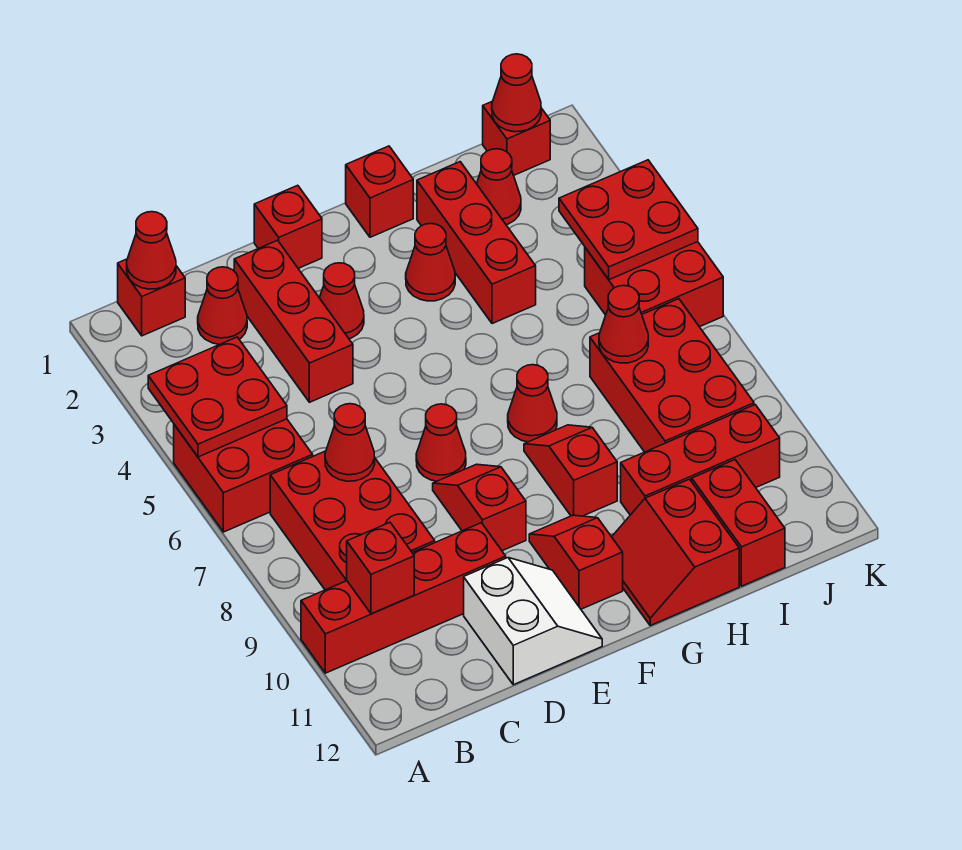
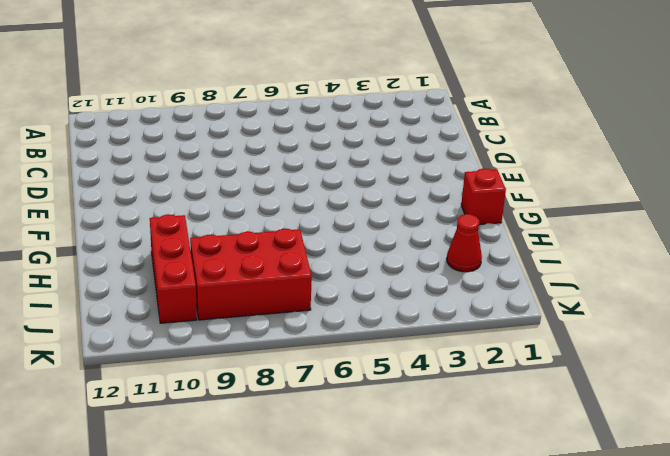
none -> red brick A5:B6 level 1
none -> red brick A10:D10 level 1
none -> red brick B1 level 1
none -> red brick B7:C9 level 1

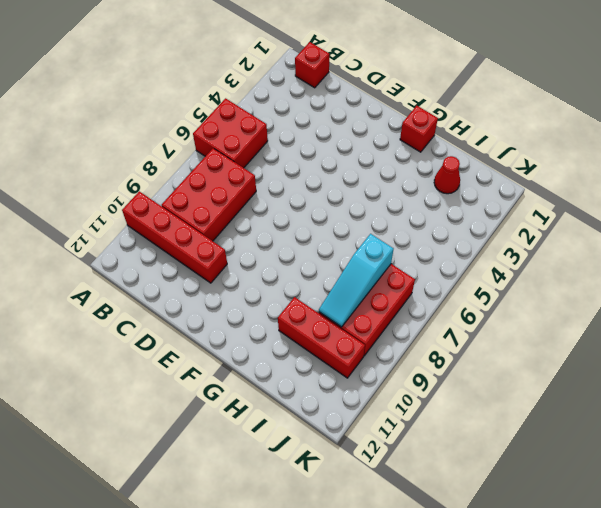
cyan slope I7:I9 level 2 top 7 -> red cone I7 level 2
none -> red cone C2 level 1
none -> red brick D2:D4 level 1
none -> white slope D11:E12 level 1 top D
none -> red brick E1 level 1

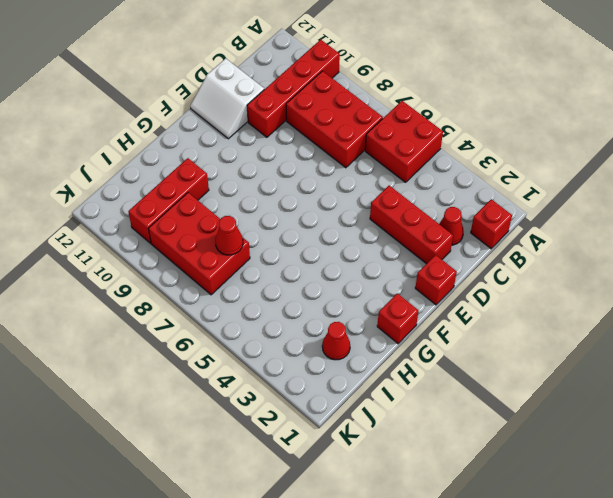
none -> red cone E3 level 1
none -> red cone E7 level 1
none -> red slope E8:E9 level 1 top 9
none -> red slope F10:F11 level 1 top 11

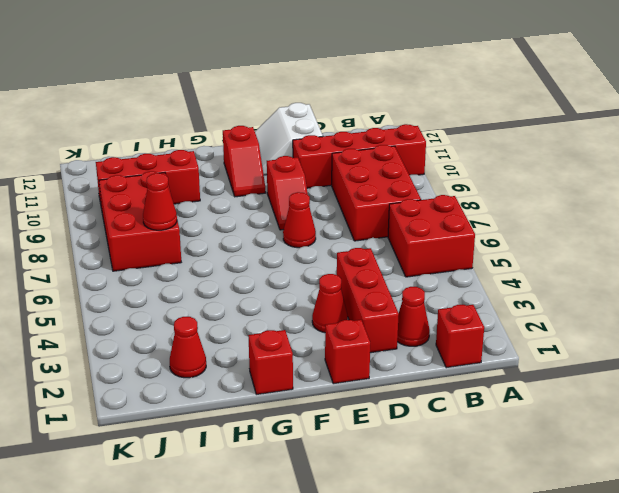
none -> red cone G3 level 1
none -> red cone G7 level 1
none -> red slope G8:G9 level 1 top 9
none -> red slope G11:H12 level 1 top H

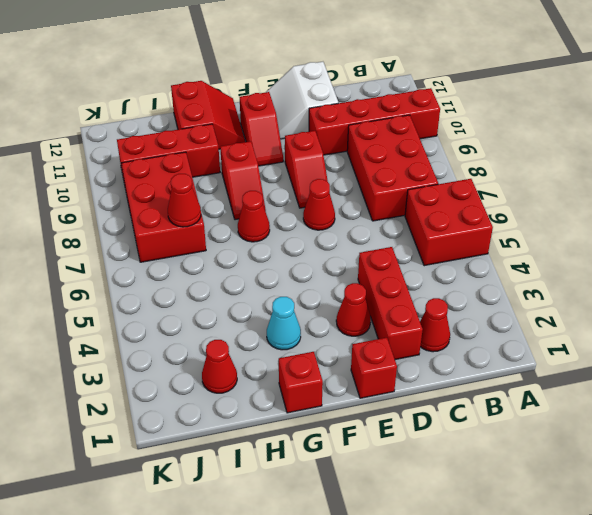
cyan cone G3 level 1 -> red cone G3 level 1
none -> red brick B1 level 1
none -> red brick H2:H4 level 1
none -> red brick I11:I12 level 1
none -> red brick J1 level 1

